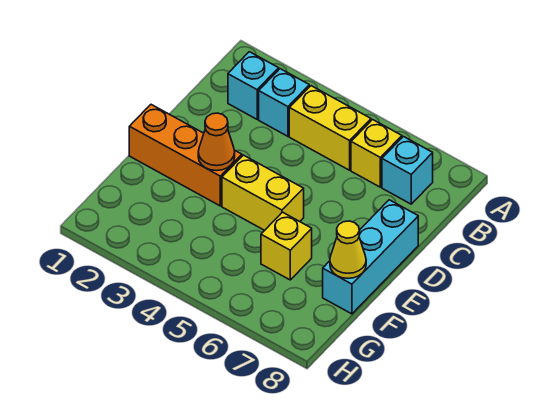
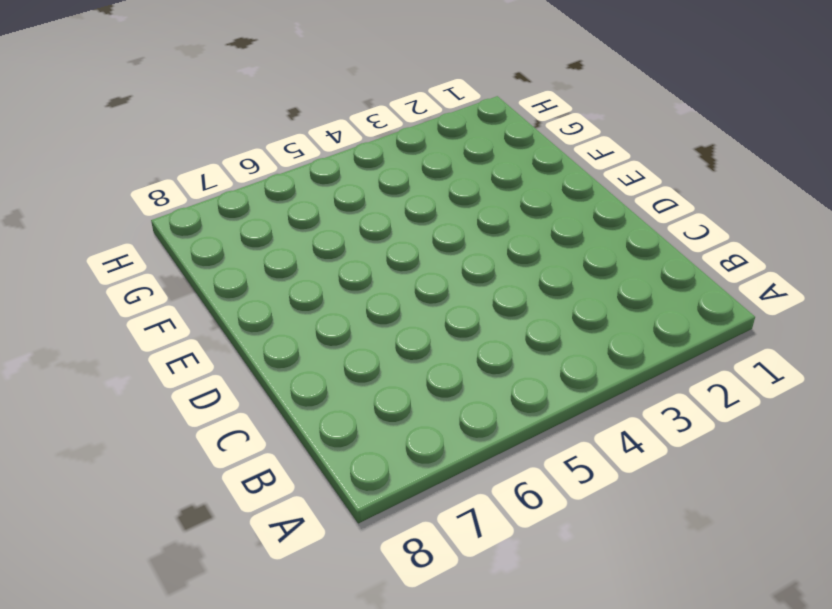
none -> cyan brick B2 level 1
none -> cyan brick B3 level 1

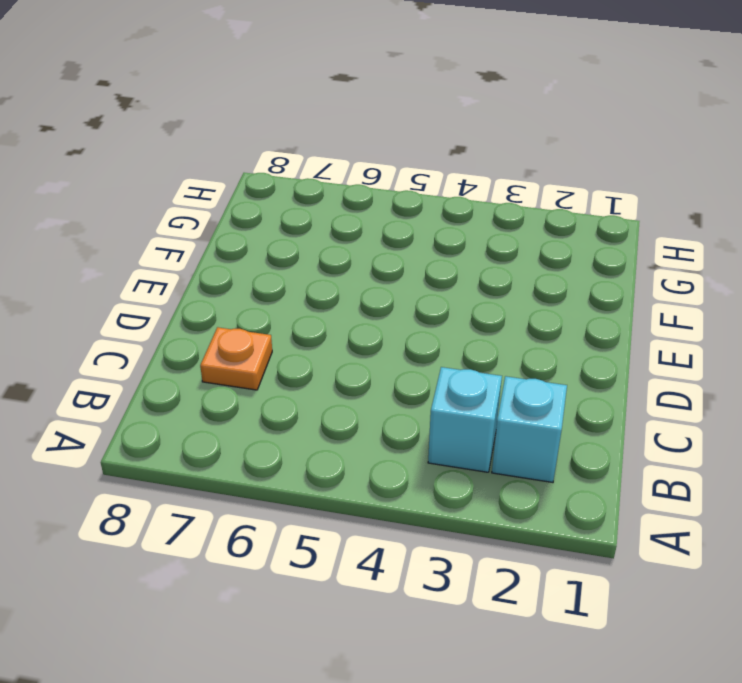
orange plate C7 level 1 -> none
none -> yellow brick B4:B5 level 1
none -> yellow brick B6 level 1

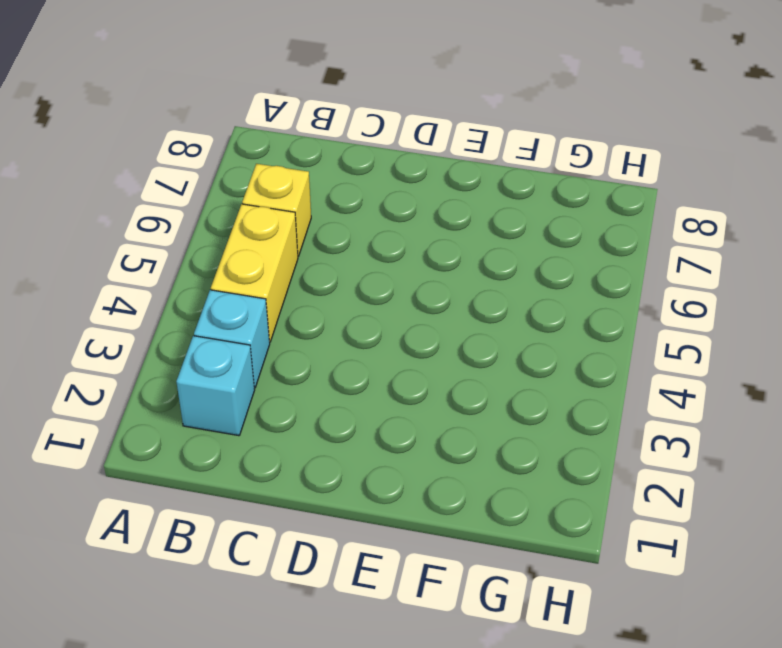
none -> cyan brick B7 level 1
none -> cyan brick D8:F8 level 1

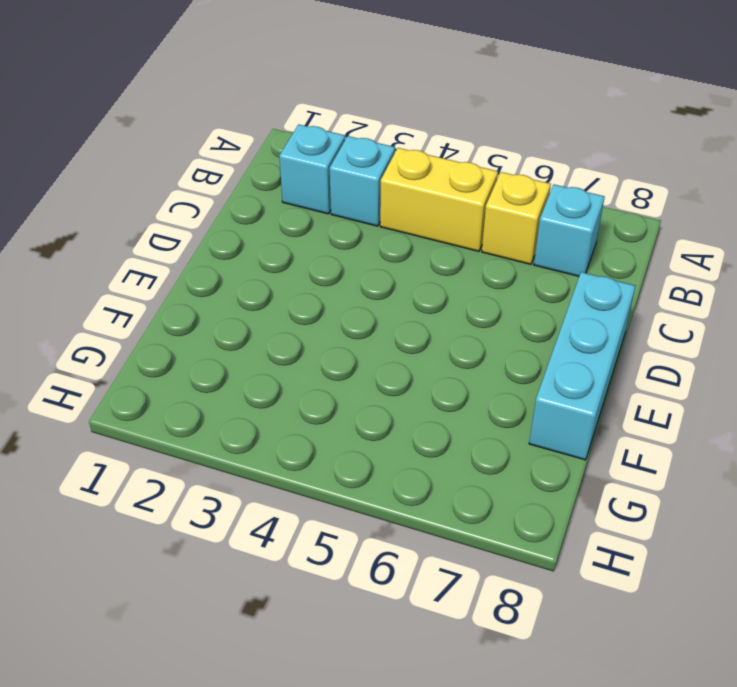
none -> orange brick E1:E3 level 1
none -> yellow brick E4:E5 level 1

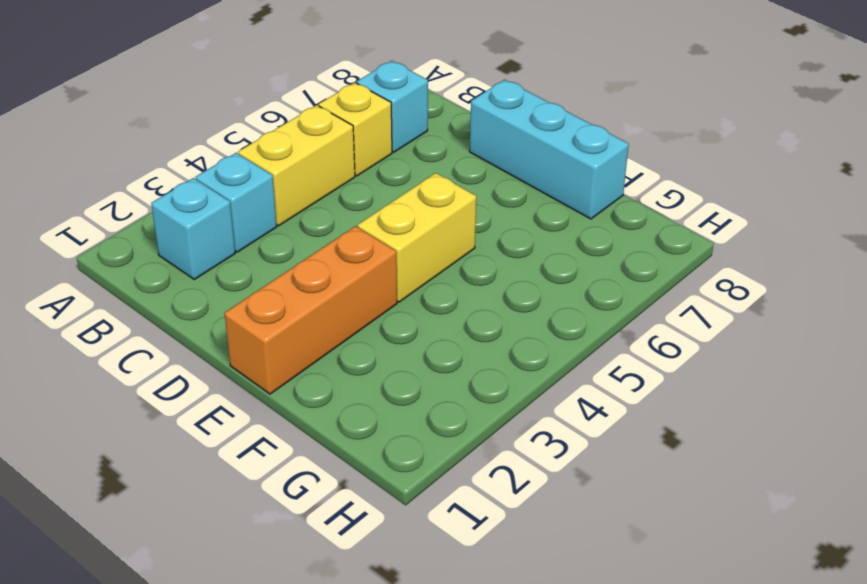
none -> yellow brick F6 level 1
none -> orange cone E3 level 2

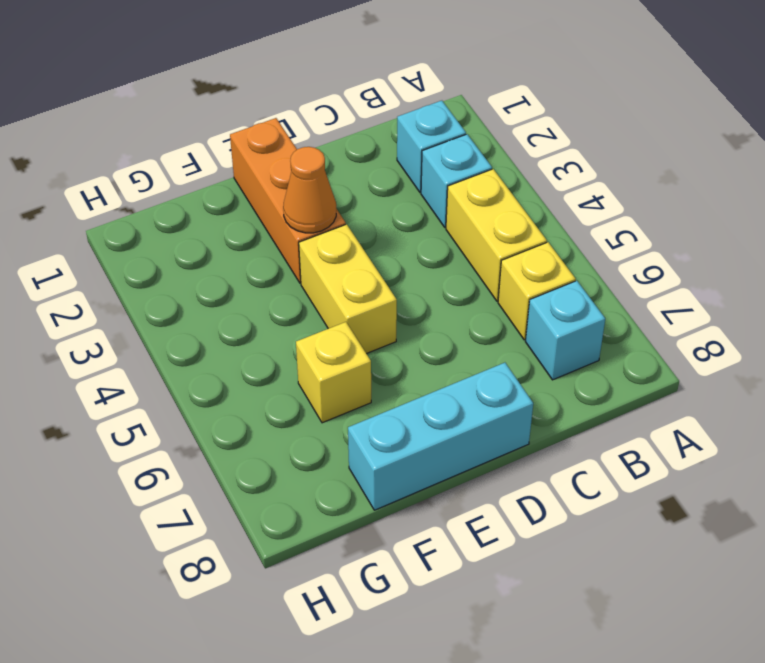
none -> yellow cone F8 level 2

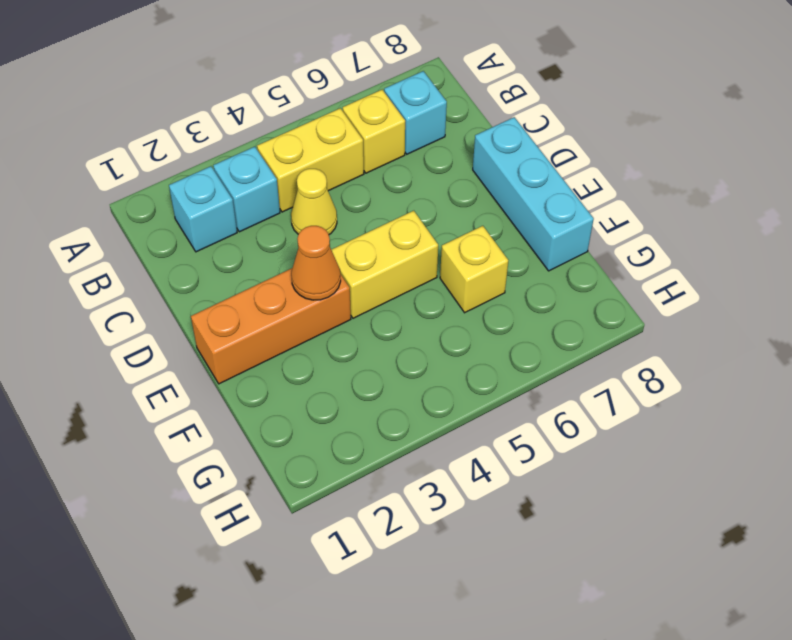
yellow cone C4 level 1 -> yellow cone F8 level 2

